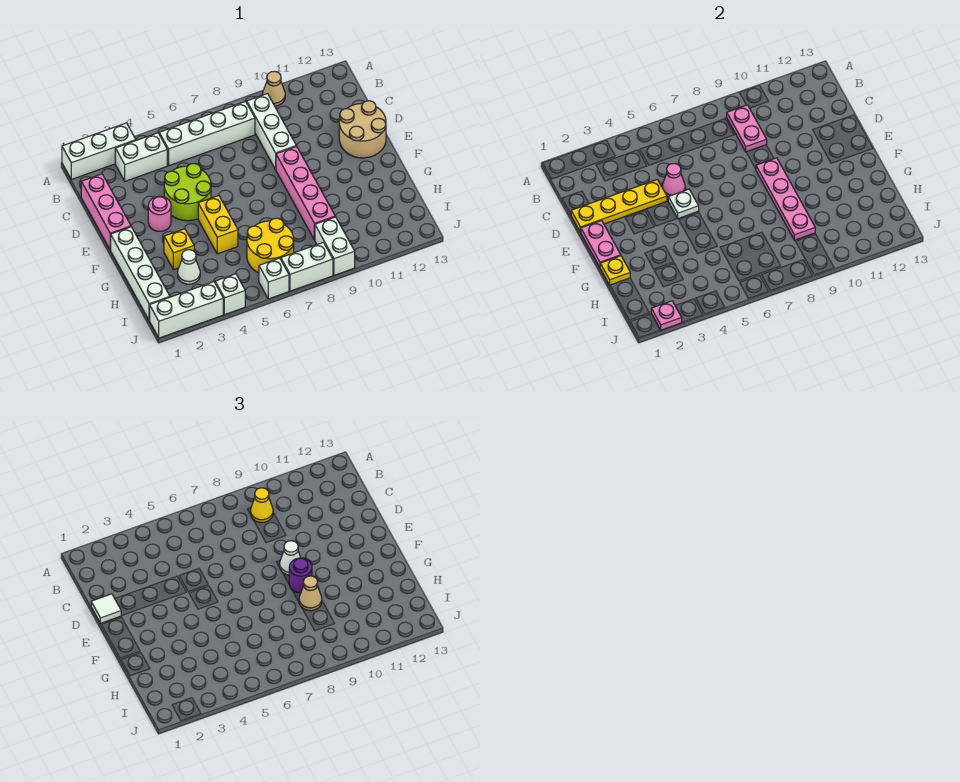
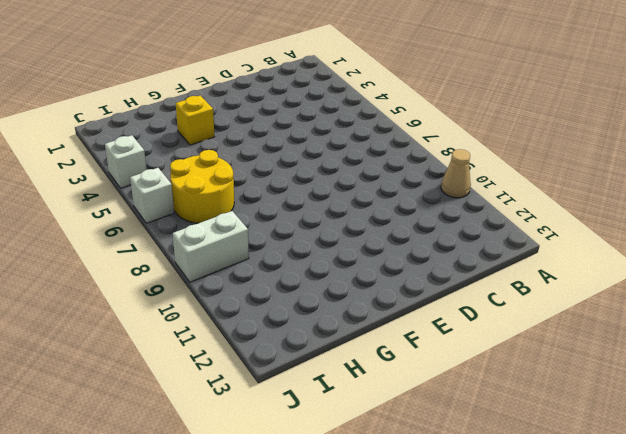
none -> white brick A1:A3 level 1
none -> white brick B3:B4 level 1
none -> white brick B5:B8 level 1
none -> white brick B9:D9 level 1

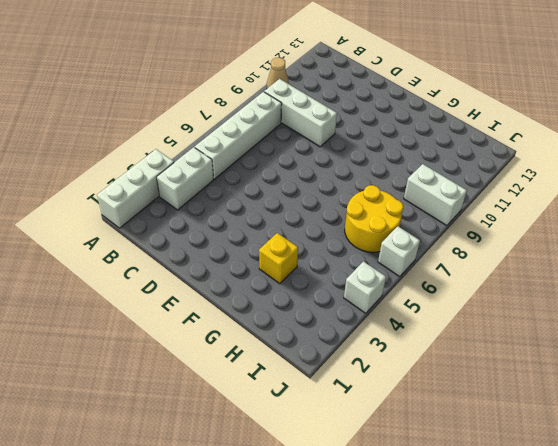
none -> pink brick C1:E1 level 1
none -> lime round brick D4:E5 level 1
none -> tan round brick D12:E13 level 1
none -> pink round brick E3 level 1

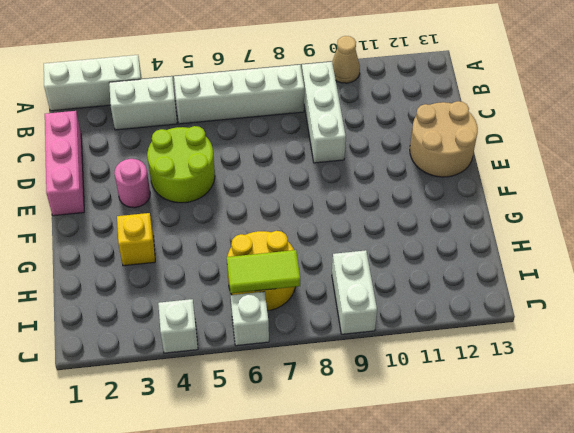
lime tile I6:I7 level 2 -> none
none -> pink brick E9:H9 level 1
none -> white brick F1:I1 level 1
none -> yellow brick F5:G5 level 1
none -> white cone H3 level 1

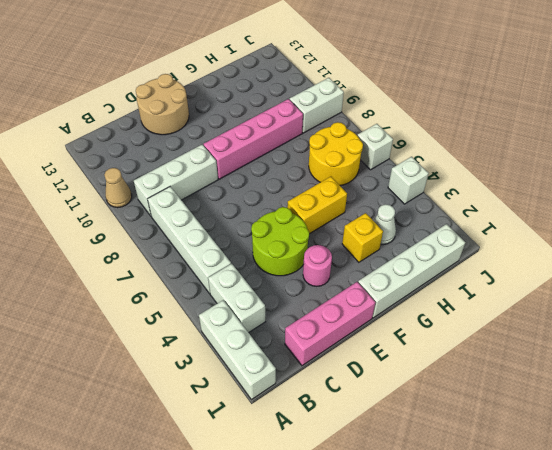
none -> white brick J1:J3 level 1
none -> white brick J7:J8 level 1
none -> pink plate B9:C9 level 2
none -> yellow plate D1:D4 level 2

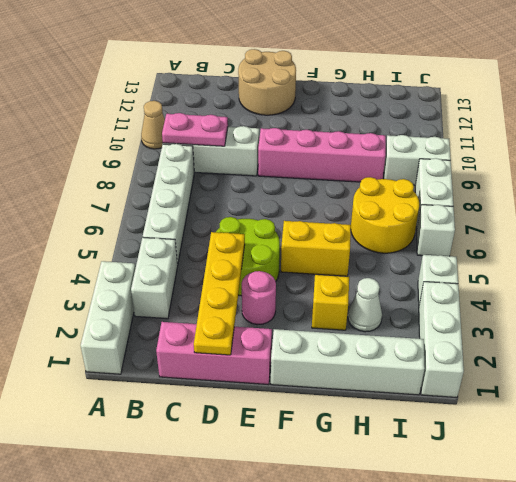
none -> pink cone D5 level 2
none -> pink plate E1:F1 level 2
none -> white plate E5 level 2
none -> pink plate E9:H9 level 2

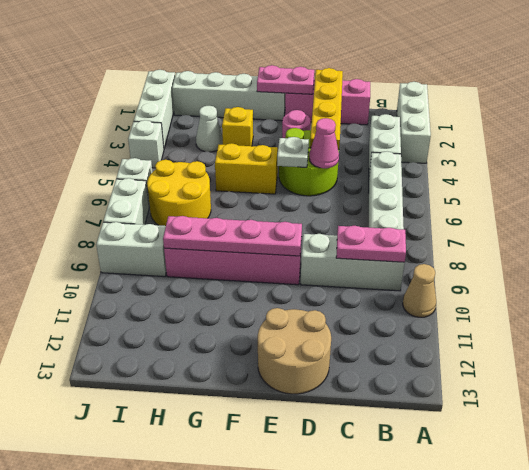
none -> yellow plate G1 level 2
none -> pink plate J2 level 2
none -> yellow cone B9 level 3
none -> white tile D1 level 3

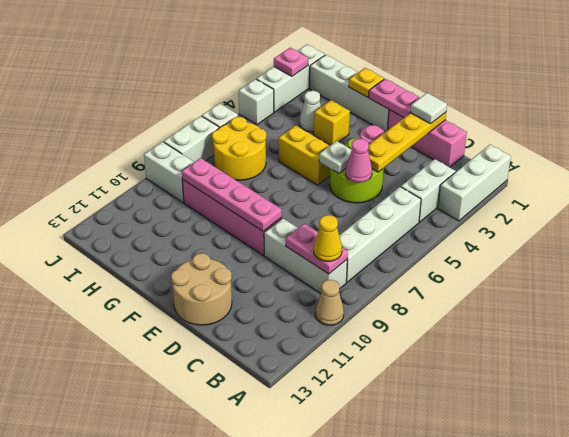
none -> white cone E9 level 3
none -> purple round brick F9 level 3
none -> tan cone G9 level 3

